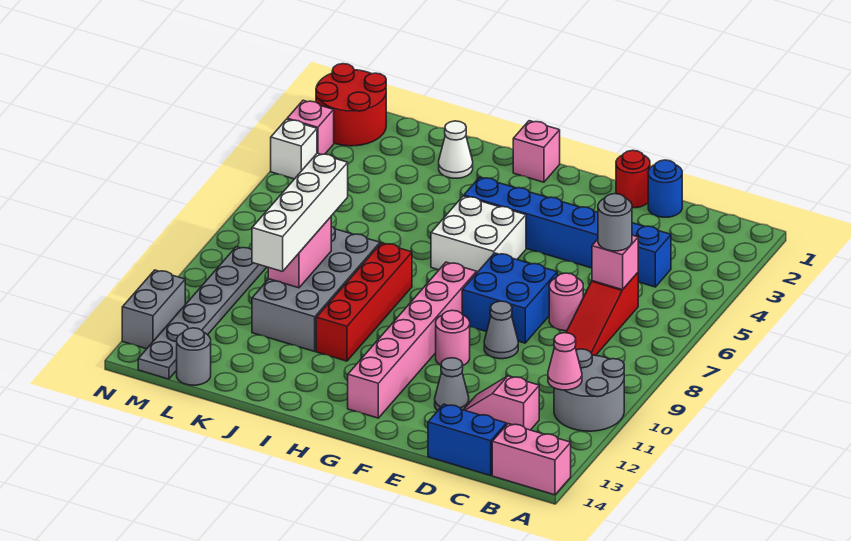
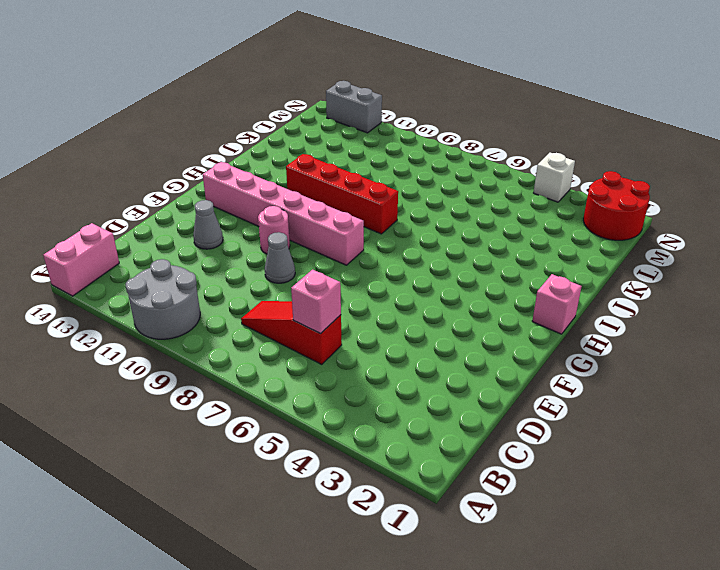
none -> blue brick C4:H4 level 1
none -> pink slope C12:D12 level 1 top C
none -> blue brick C14:D14 level 1
none -> blue round brick D1 level 1

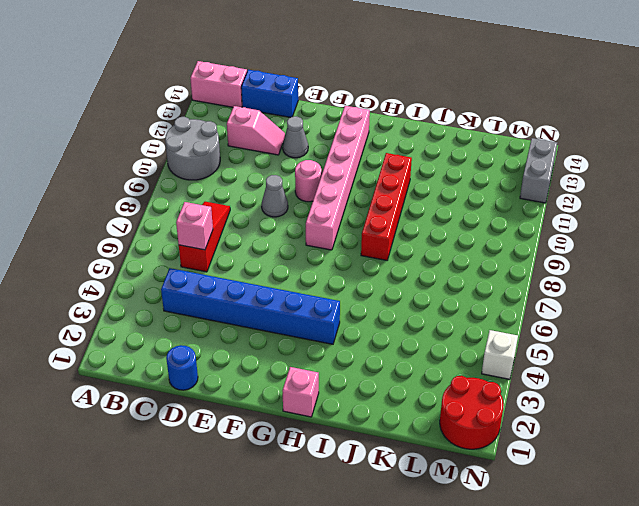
none -> pink round brick D7 level 1
none -> red round brick E1 level 1
none -> blue brick E7:F8 level 1
none -> white brick G5:H6 level 1

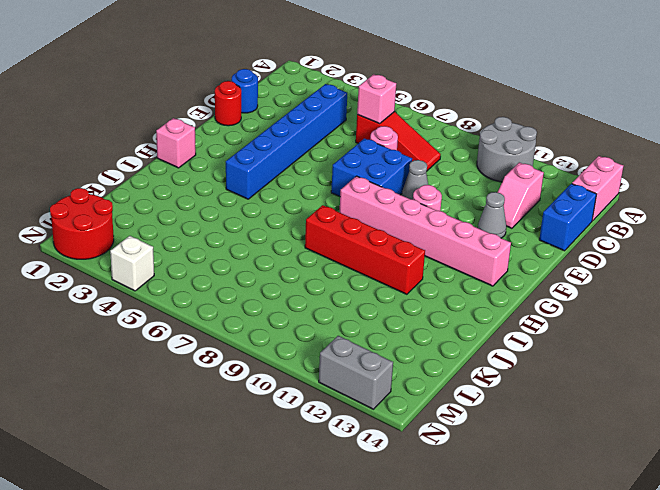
none -> white brick G5:H6 level 1
none -> white cone J2 level 1
none -> grey brick J8:K11 level 1
none -> grey round brick L14 level 1

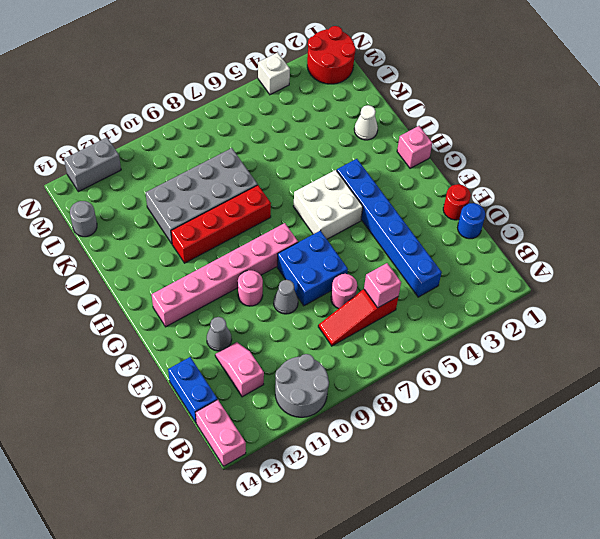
none -> grey plate M9:M14 level 1
none -> pink brick N3 level 1
none -> pink cone B11 level 2
none -> pink brick K9:K10 level 2

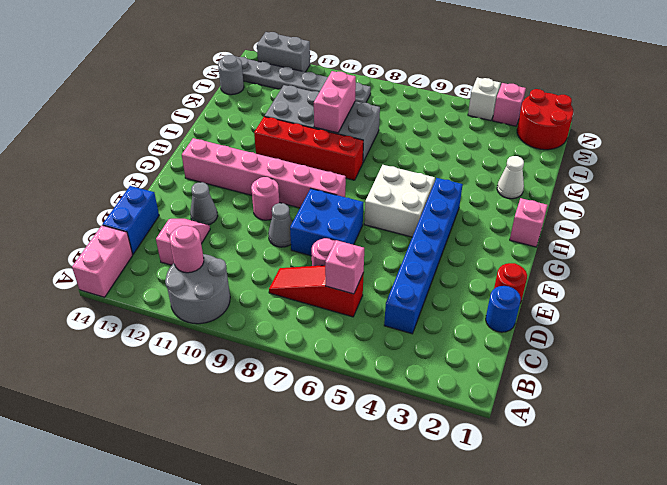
pink round brick B11 level 2 -> pink cone B11 level 2
pink brick J9:K9 level 2 -> pink brick K9:K10 level 2
none -> grey round brick C6 level 3
none -> white brick K8:K11 level 3

